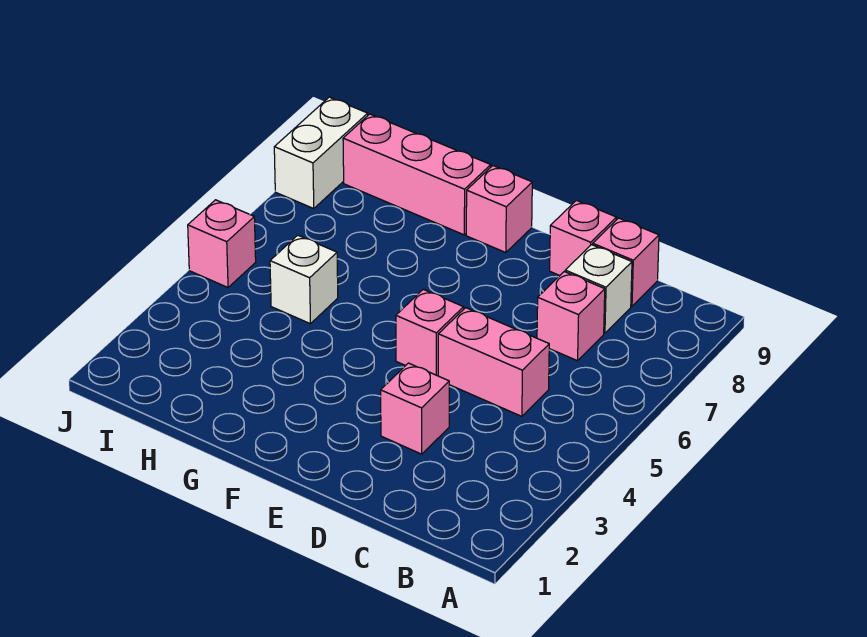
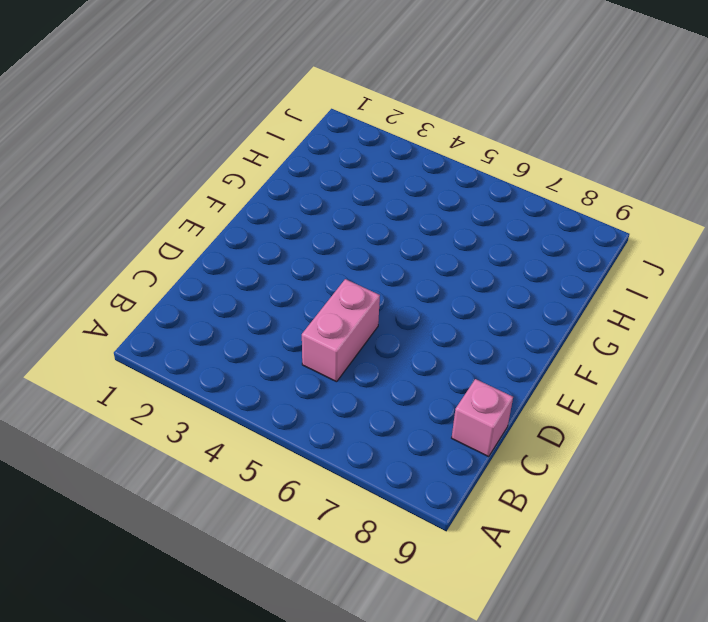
none -> pink brick C7 level 1
none -> white brick C8 level 1
none -> pink brick D3 level 1

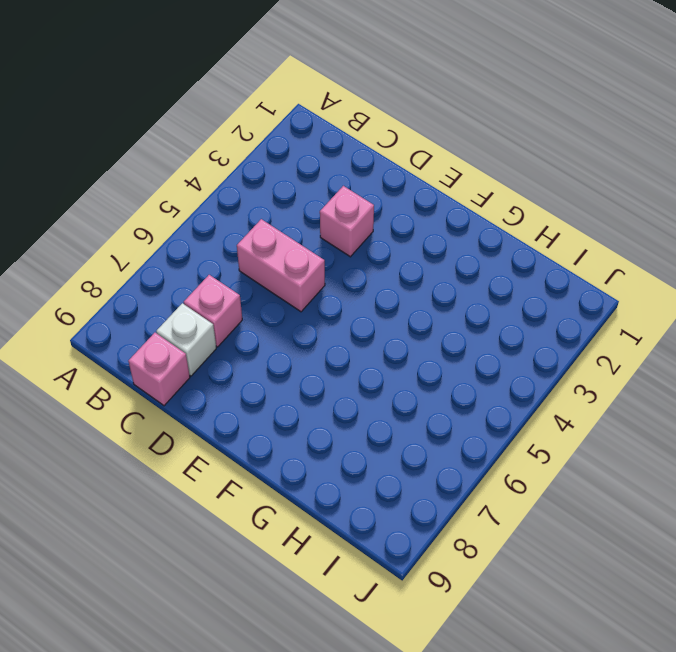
none -> pink brick D9 level 1
none -> pink brick E5 level 1
none -> pink brick F9 level 1

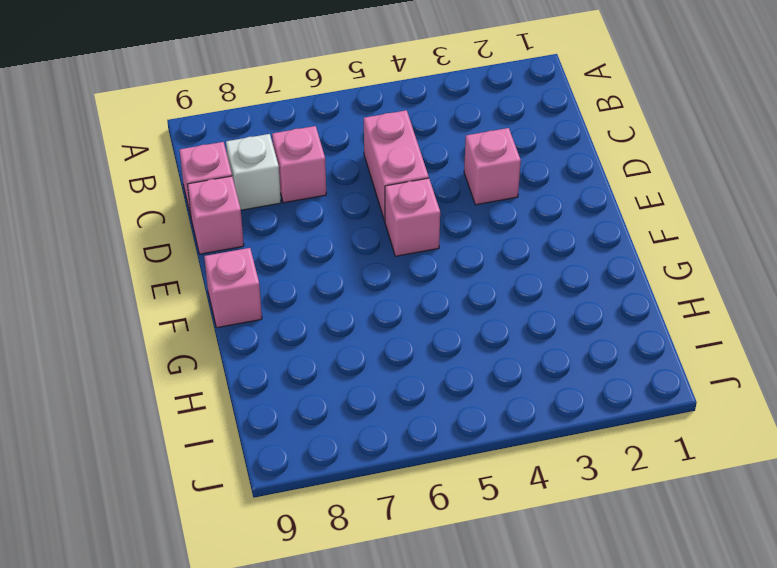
none -> pink brick G9:I9 level 1
none -> white brick H5 level 1
none -> pink brick J5 level 1

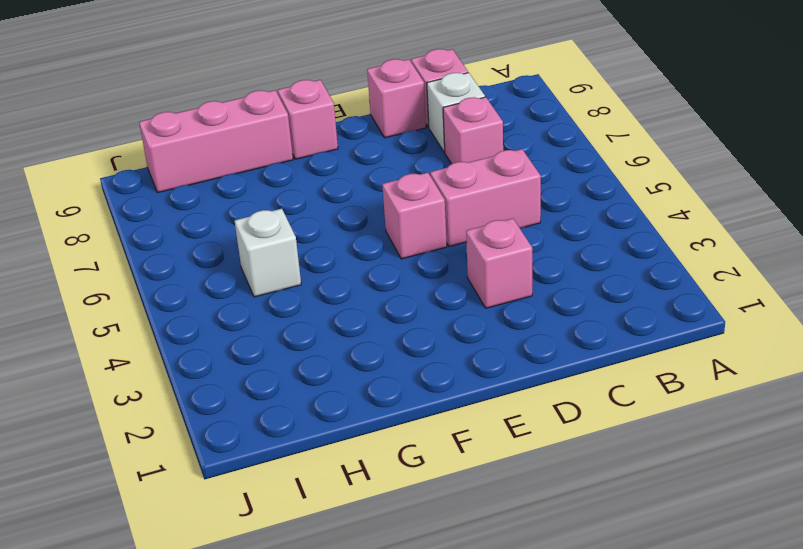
none -> pink brick J5 level 1
none -> white brick J8:J9 level 1

